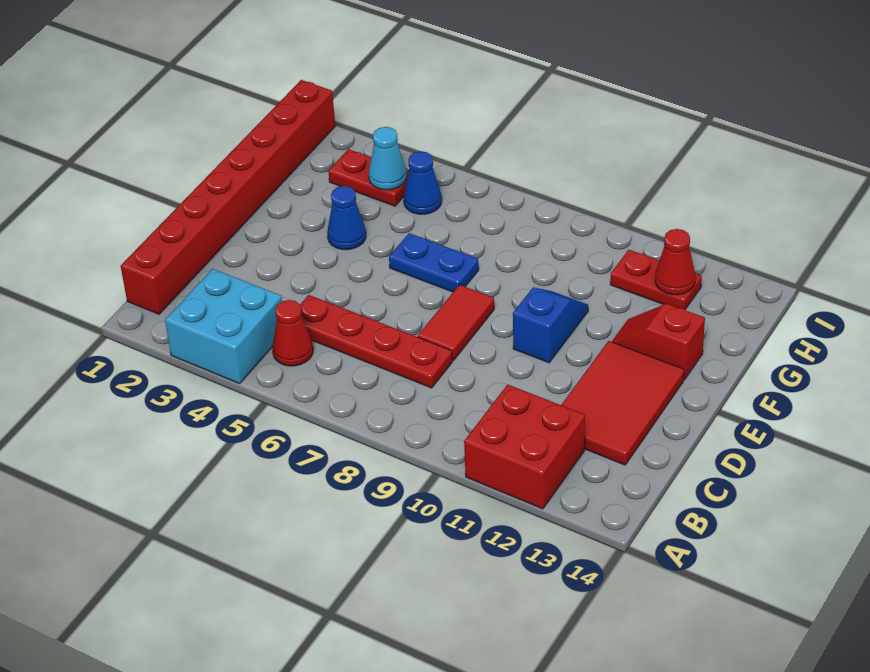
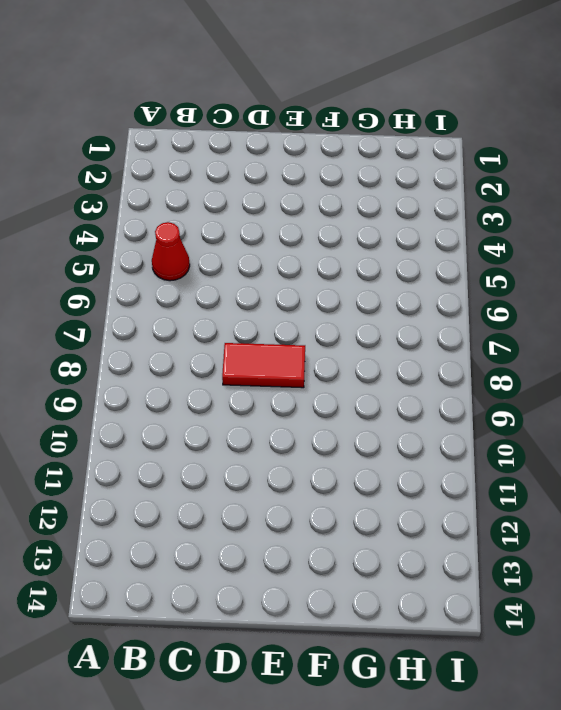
none -> cyan brick A3:B4 level 1
none -> red brick A11:B12 level 1
none -> red brick B1:I1 level 1

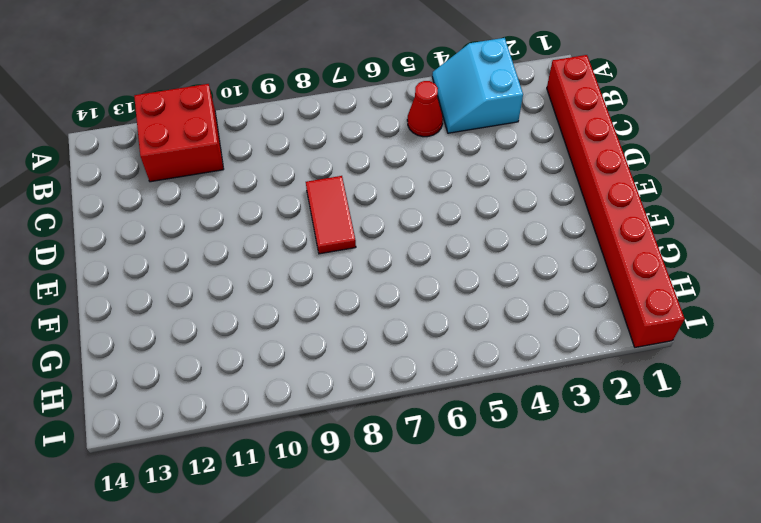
cyan slope A3:B4 level 1 top 3 -> cyan brick A3:B4 level 1
none -> red plate C5:C8 level 1
none -> red tile C12:E13 level 1
none -> blue slope E10:F10 level 1 top E

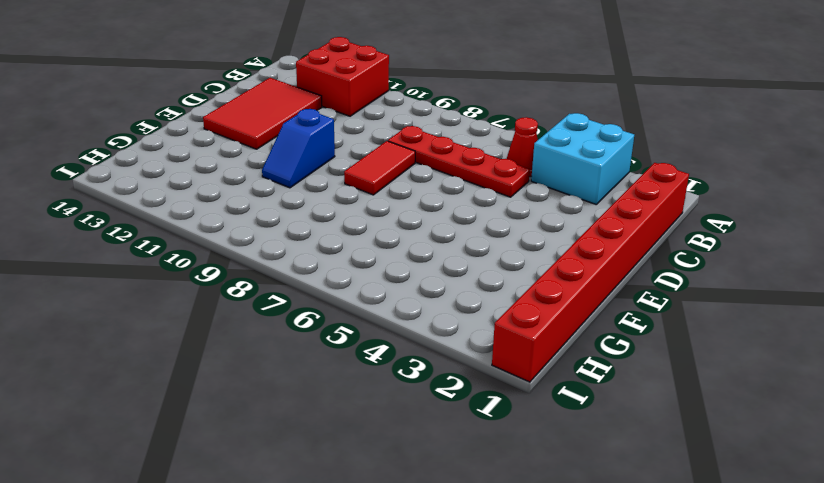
none -> blue cone F4 level 1
none -> blue plate F6:F7 level 1
none -> red slope F12:F13 level 1 top 13

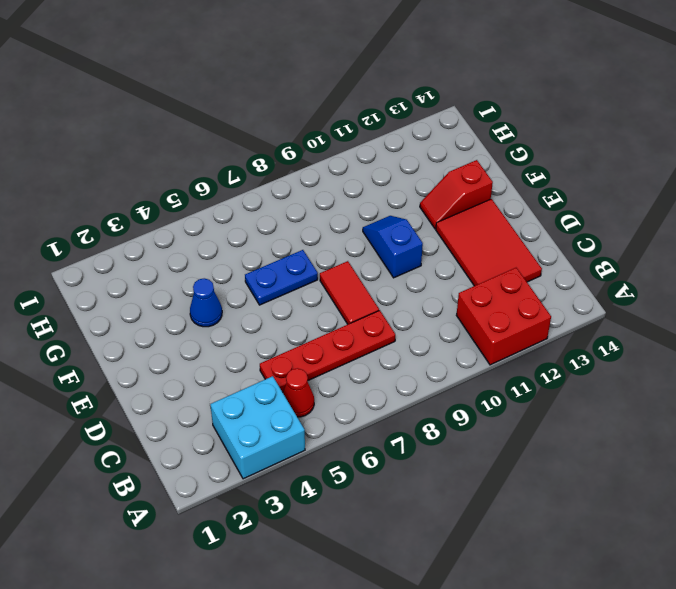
none -> red brick B1:I1 level 1
none -> red plate H3:H4 level 1
none -> blue cone H5 level 1

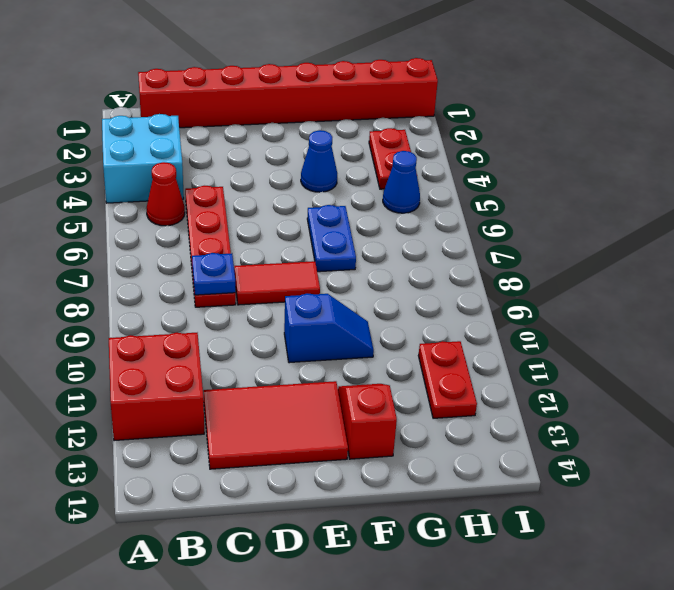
blue plate C8 level 2 -> none
none -> cyan cone H4 level 2
none -> red cone H12 level 2

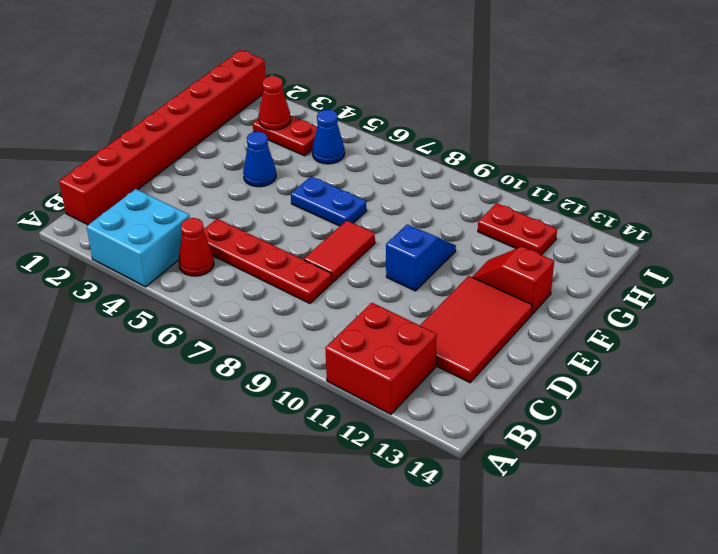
red cone H3 level 2 -> red cone H12 level 2
none -> cyan cone H4 level 2

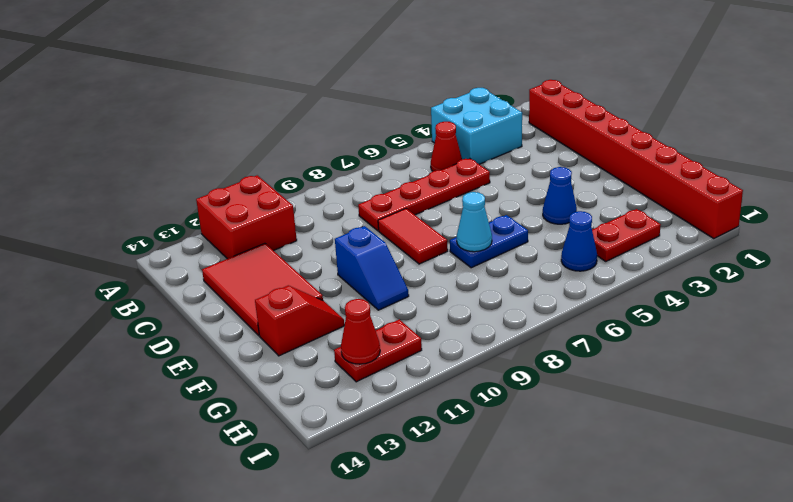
cyan cone F7 level 2 -> cyan cone H4 level 2

